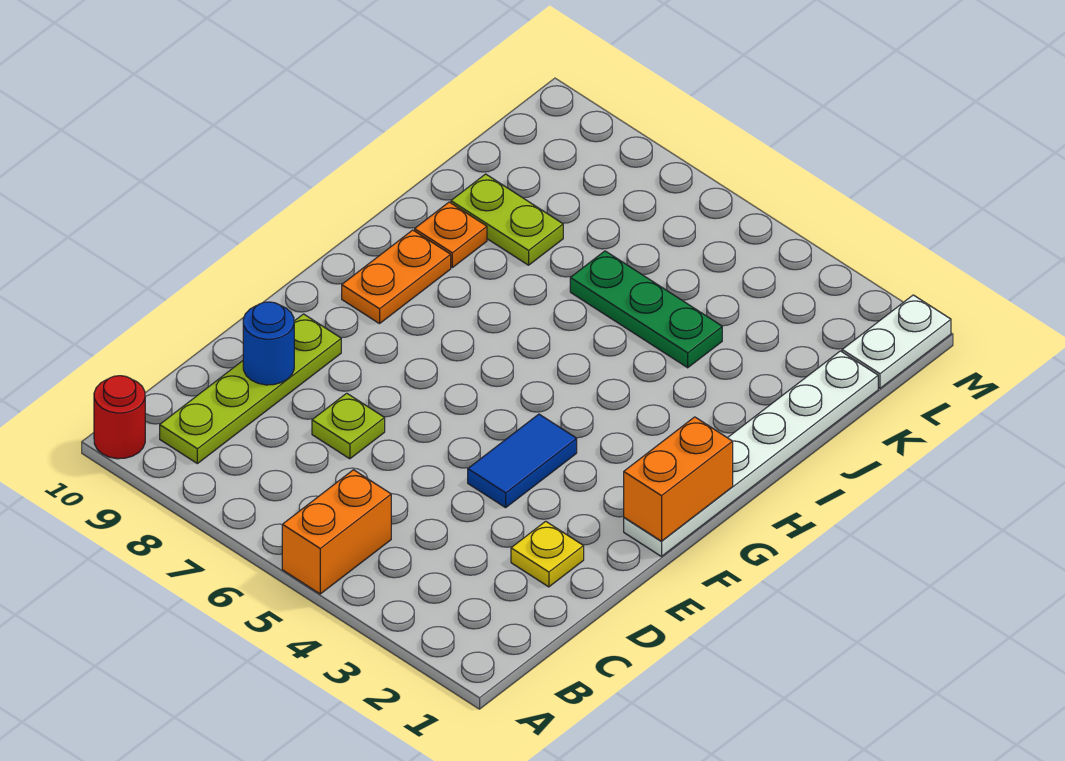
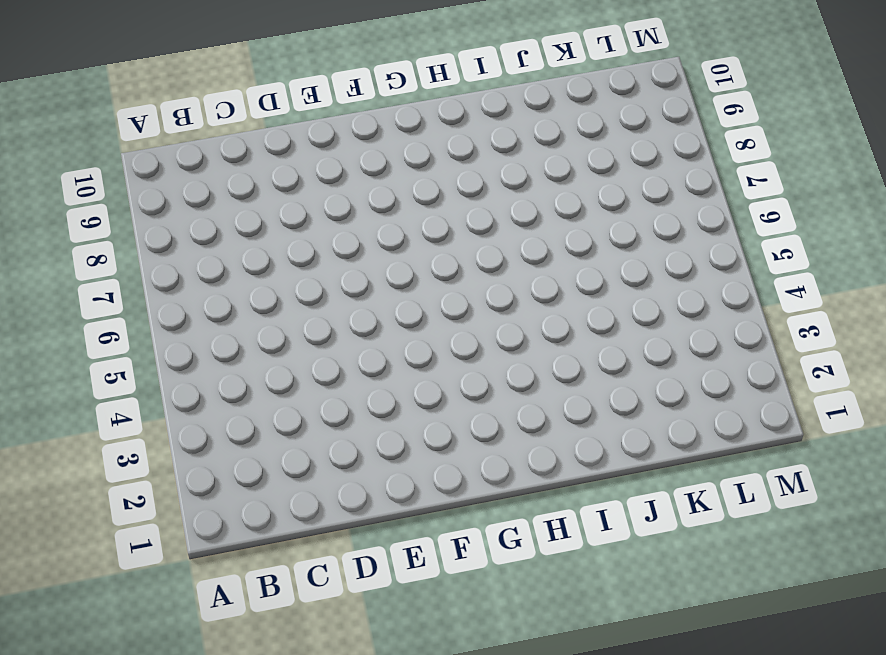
none -> orange brick A5:B5 level 1
none -> red round brick A10 level 1
none -> lime plate B9:E9 level 1

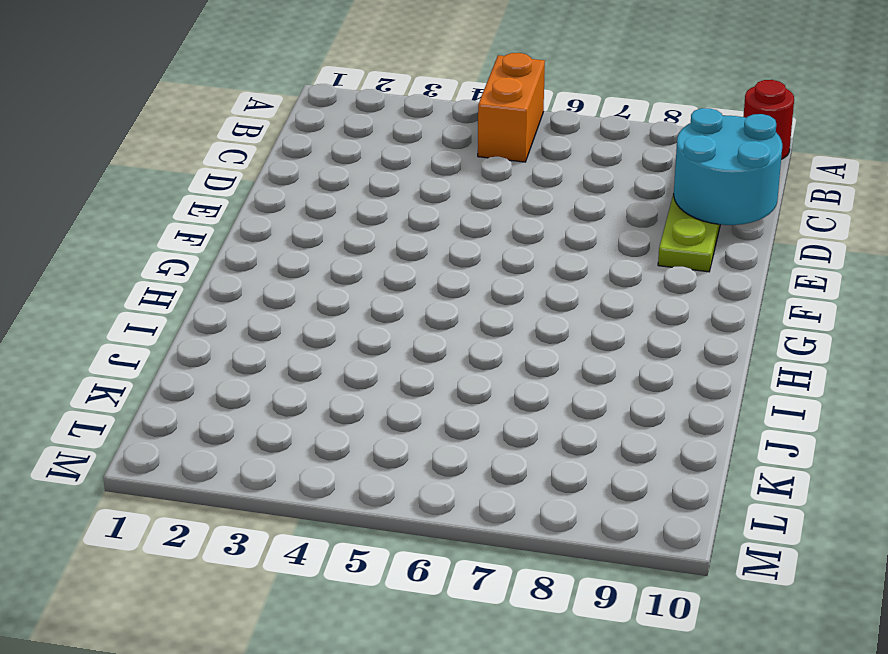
cyan round brick C9:D10 level 2 -> blue round brick D9 level 2
none -> yellow plate D2 level 1
none -> lime plate D7 level 1
none -> blue tile E4:F4 level 1

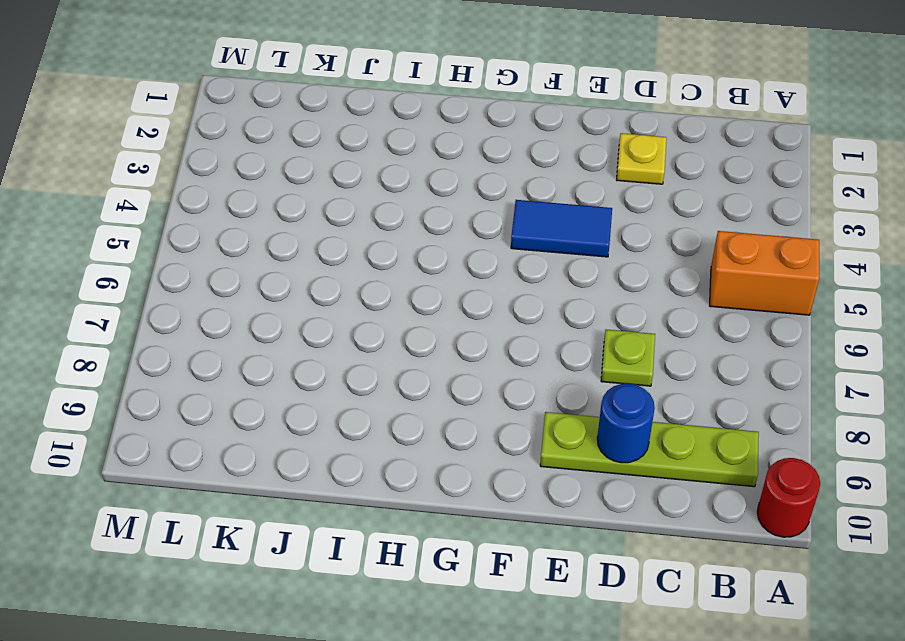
none -> white plate F1:K1 level 1
none -> orange plate G9:H9 level 1
none -> orange plate I9 level 1

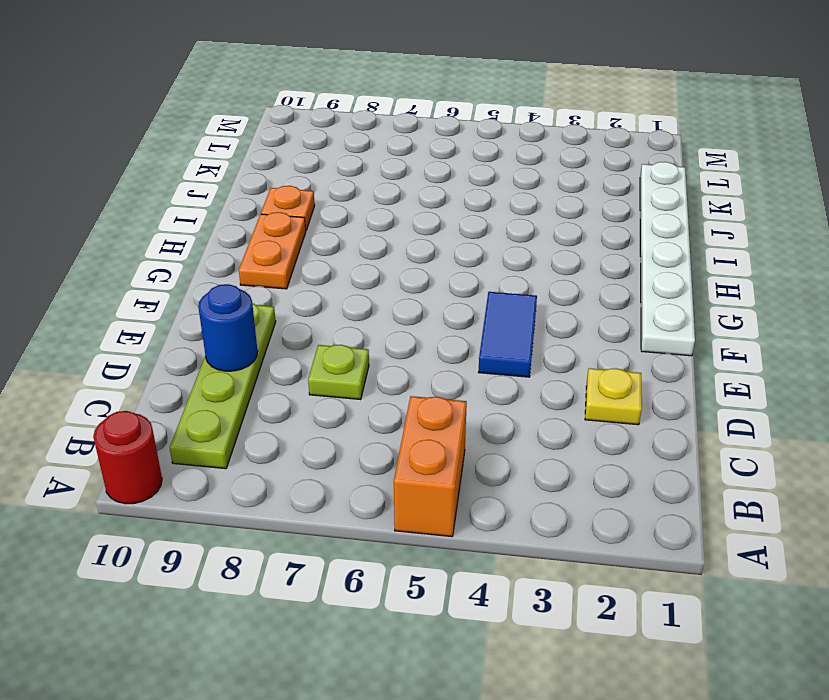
none -> green plate J4:J6 level 1
none -> lime plate J8:J9 level 1
none -> white plate L1:M1 level 1

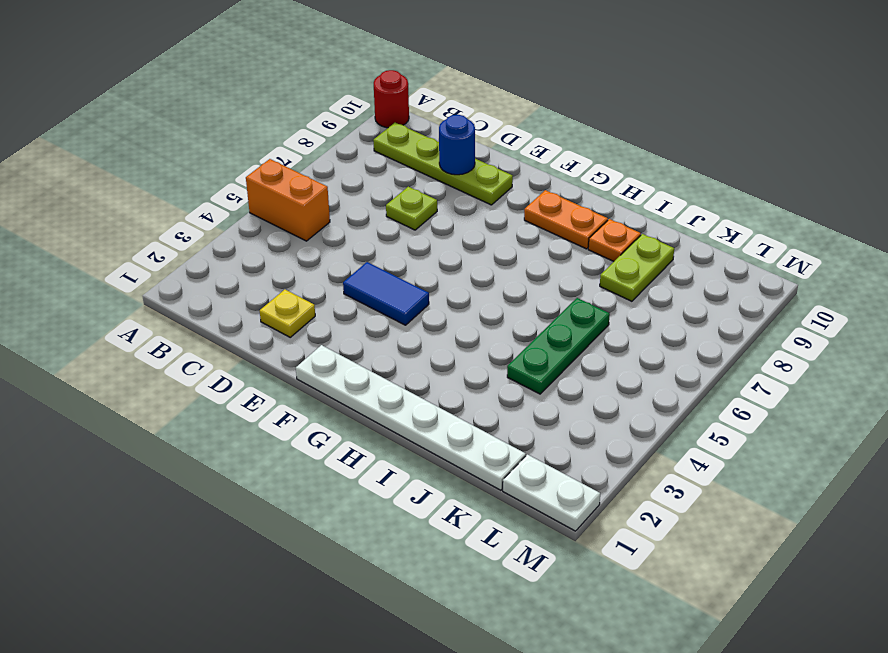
none -> orange brick F1:G1 level 2

